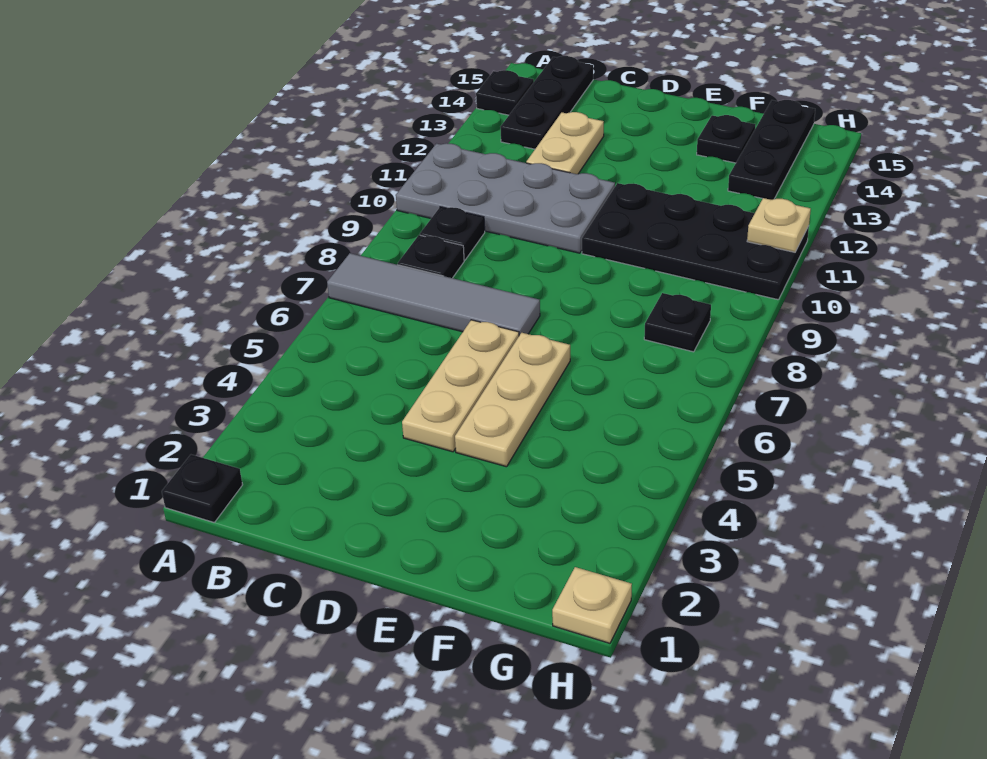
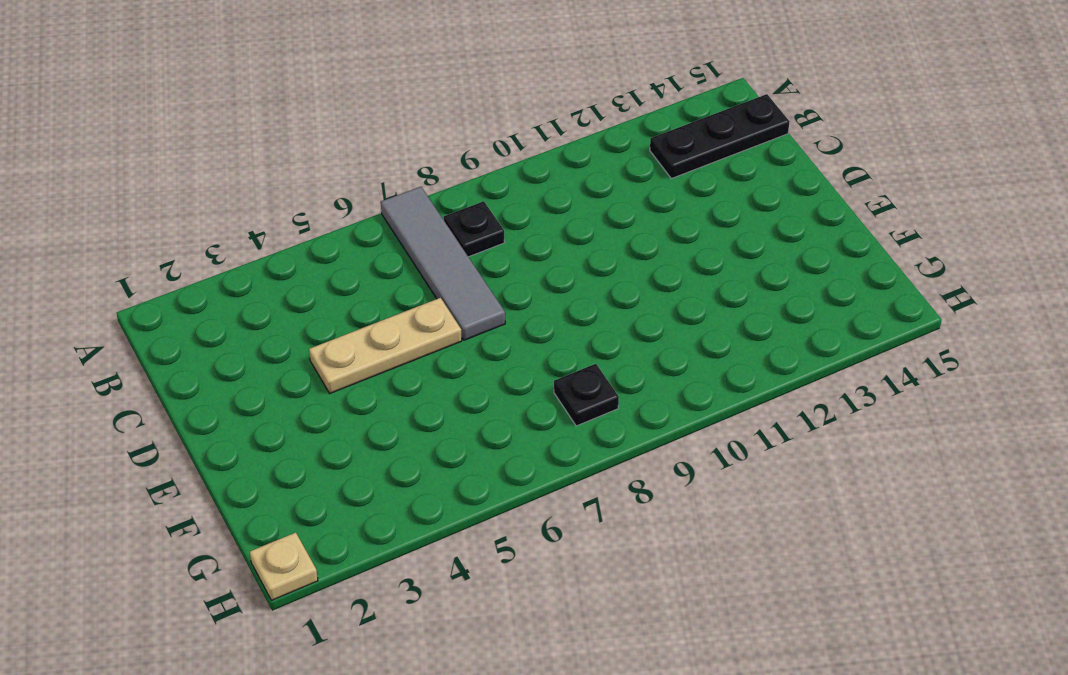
none -> black plate A1 level 1
none -> grey plate A10:D11 level 1
none -> black plate A14 level 1

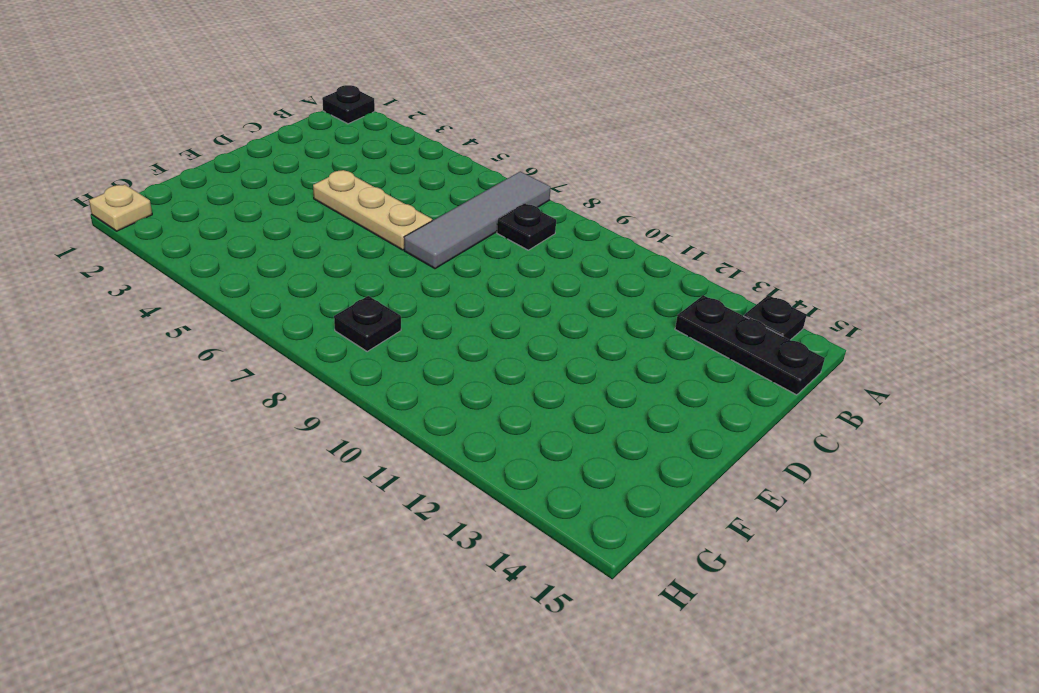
none -> grey plate A10:D11 level 1
none -> black plate B9 level 1
none -> tan plate C12:C13 level 1

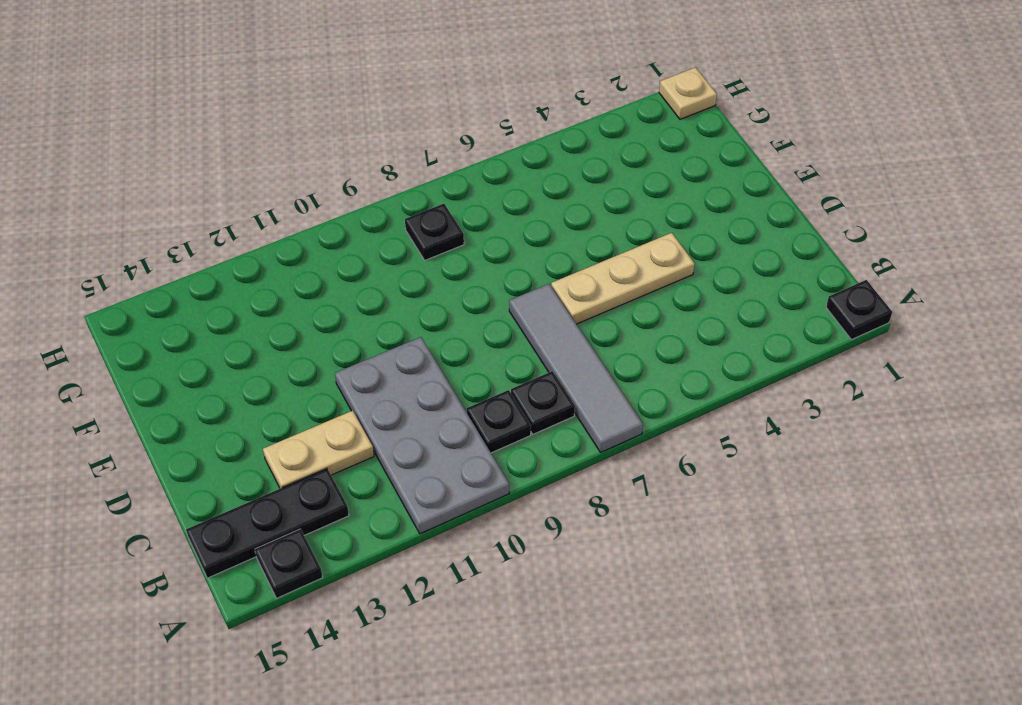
none -> tan plate E4:E6 level 1
none -> black plate E10:H11 level 1
none -> black plate F14 level 1

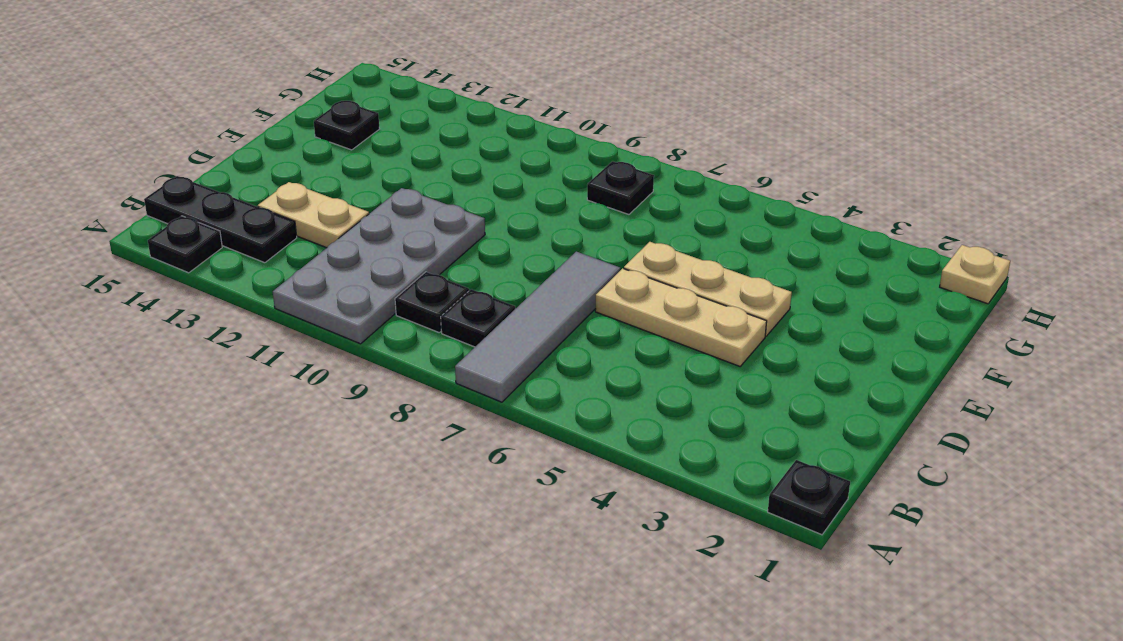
none -> black plate E10:H11 level 1
none -> black plate G13:G15 level 1
none -> tan plate H11 level 2

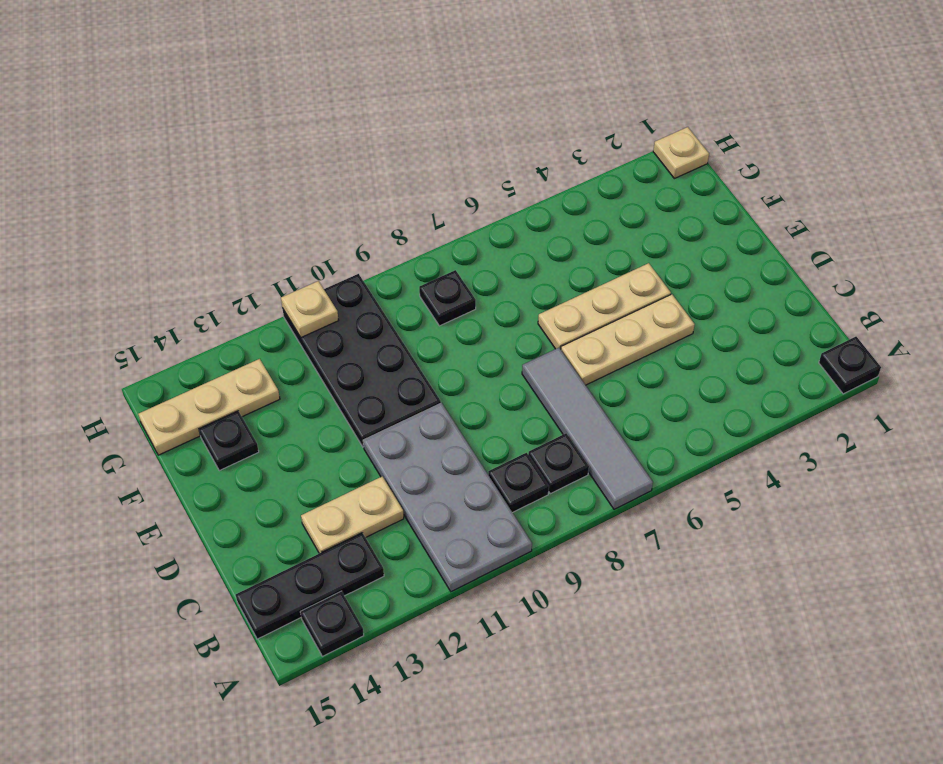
tan plate G13:G15 level 1 -> black plate G13:G15 level 1

